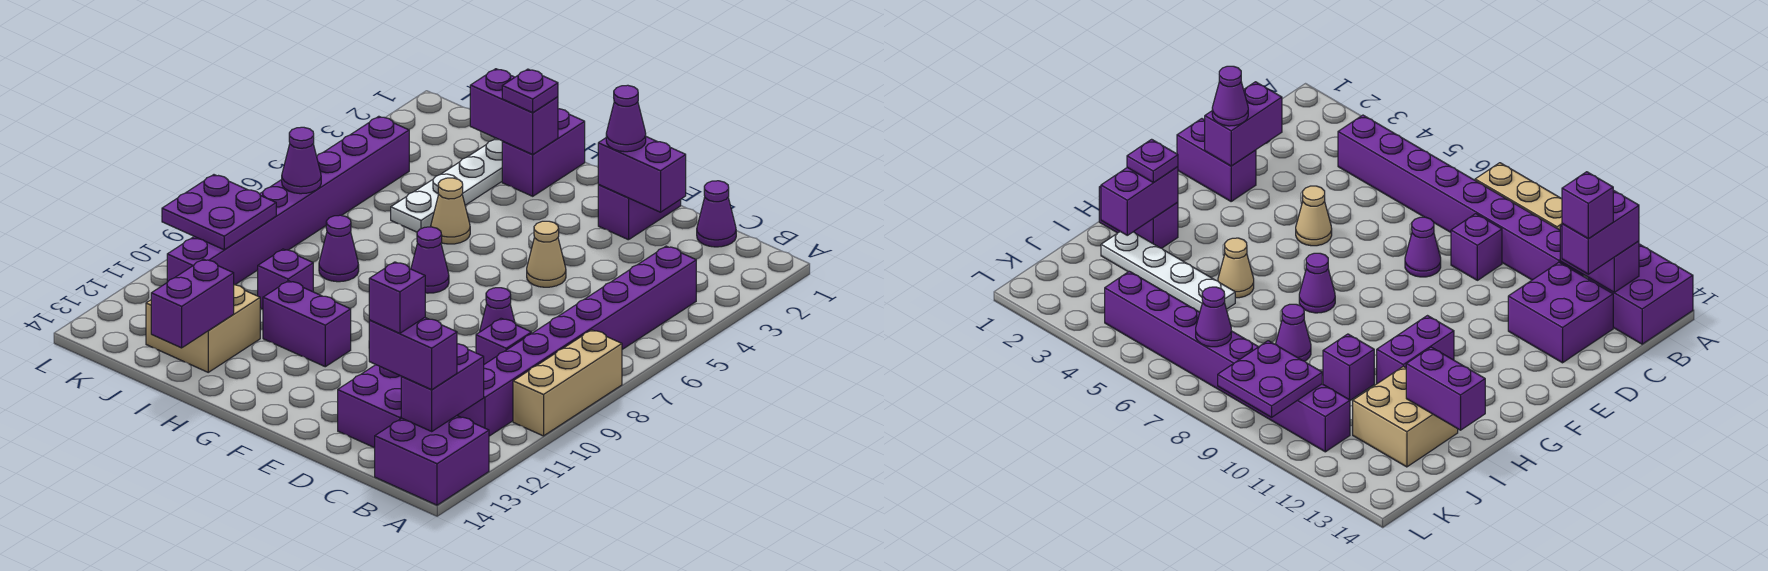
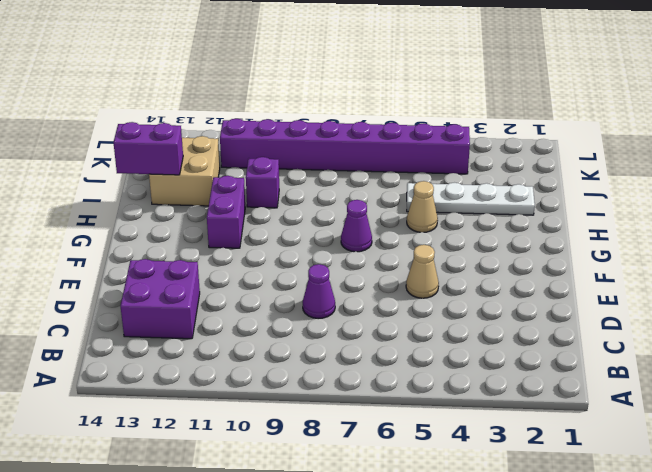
none -> tan brick A8:A10 level 1
none -> purple brick A13:B14 level 1
none -> purple brick B4:B11 level 1

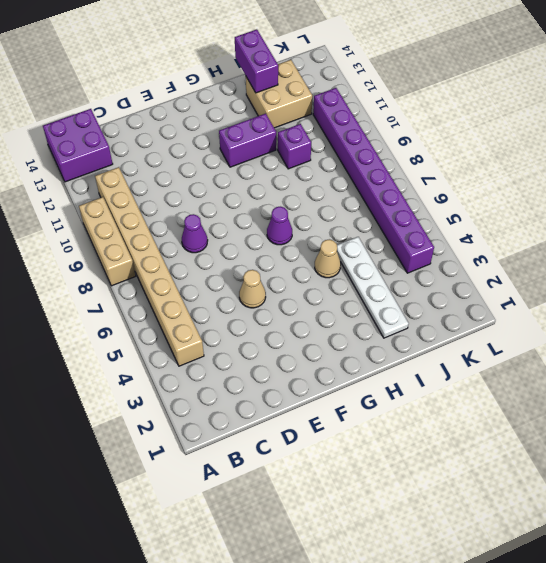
tan brick B4:B11 level 1 -> purple brick B4:B11 level 1
none -> purple cone C1 level 1
none -> purple brick C9 level 1
none -> purple brick C12:D13 level 1

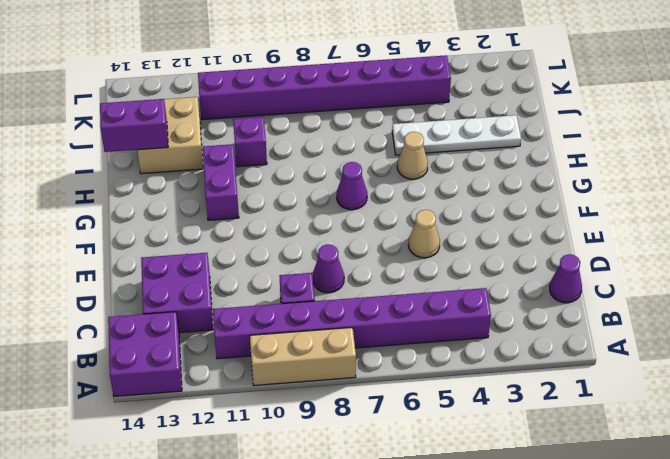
none -> purple brick E1:E2 level 1
none -> purple brick H1:H2 level 1
none -> purple cone I8 level 1

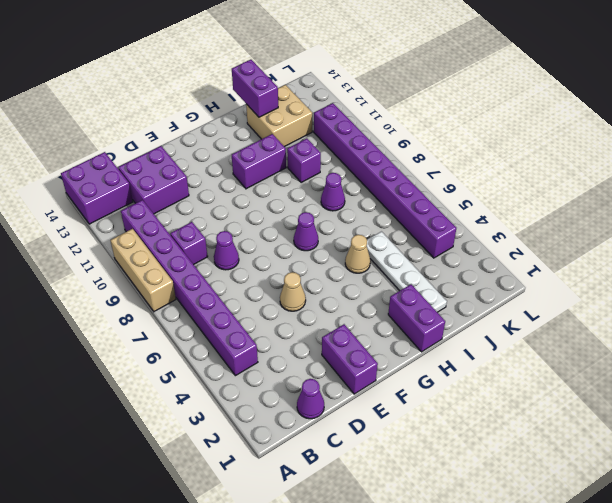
none -> purple brick B12:B13 level 2
none -> purple brick D2:E2 level 2
none -> purple brick H2:I2 level 2

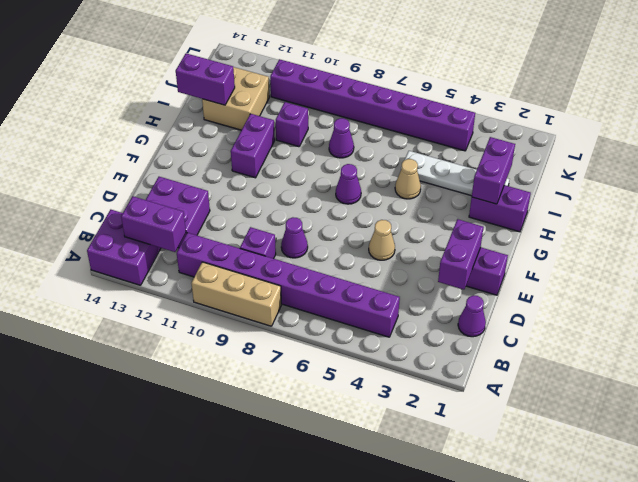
none -> purple cone K7 level 2
none -> purple plate K9:L10 level 2
none -> purple brick B13:C13 level 3

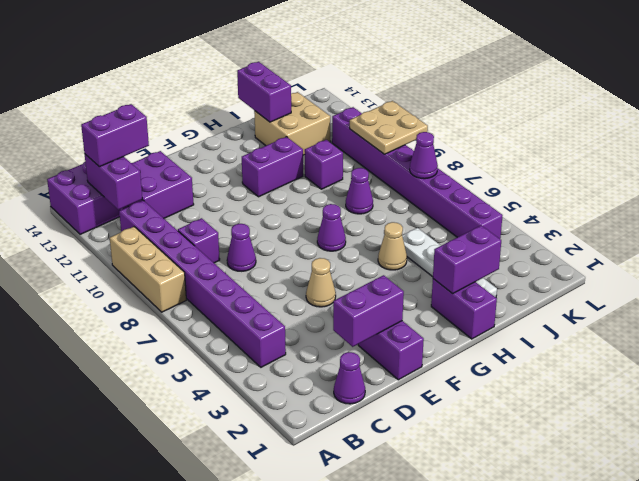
tan plate K9:L10 level 2 -> purple plate K9:L10 level 2
none -> purple cone E2 level 3
none -> purple plate H2 level 3
none -> purple brick C13 level 4

